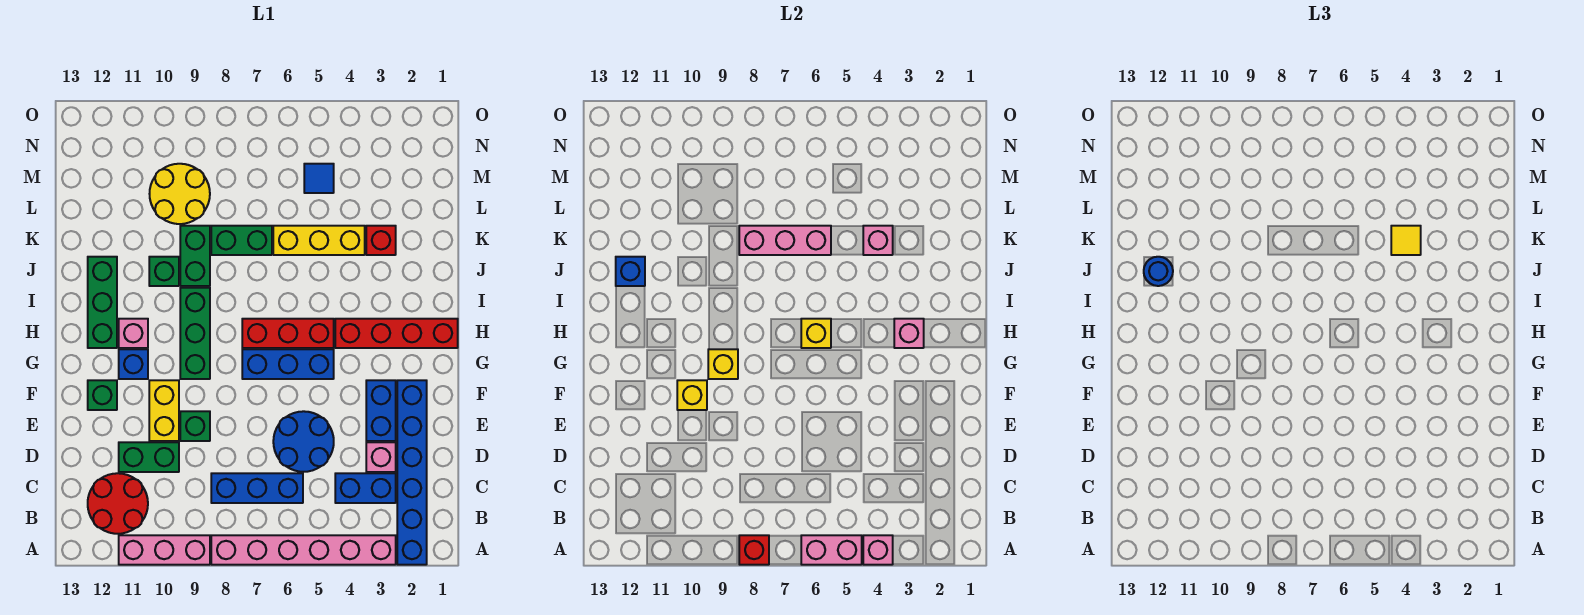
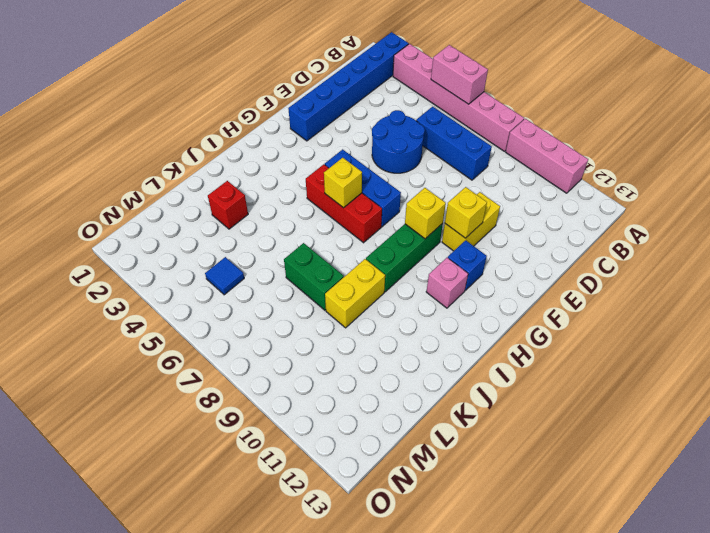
yellow brick J9:K9 level 1 -> green brick J9:K9 level 1
none -> red round brick B11:C12 level 1
none -> blue brick C3:C4 level 1
none -> pink brick D3 level 1
none -> green brick D10:D11 level 1

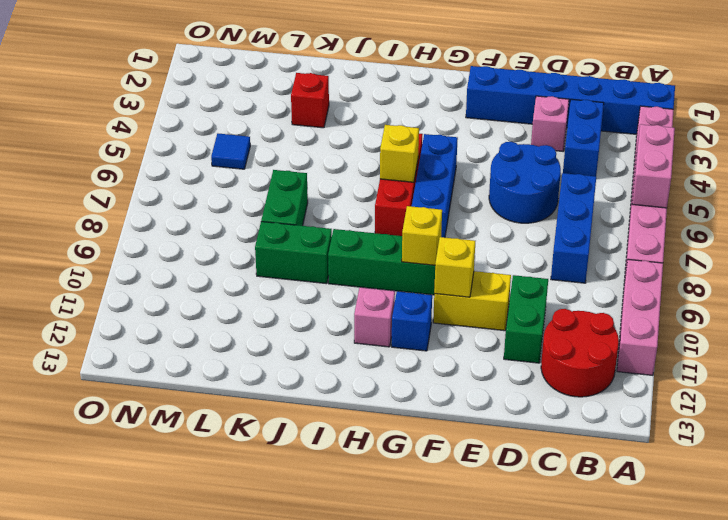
none -> blue brick E3:F3 level 1
none -> green brick E9 level 1
none -> green brick F12 level 1
none -> red brick H1:H4 level 1

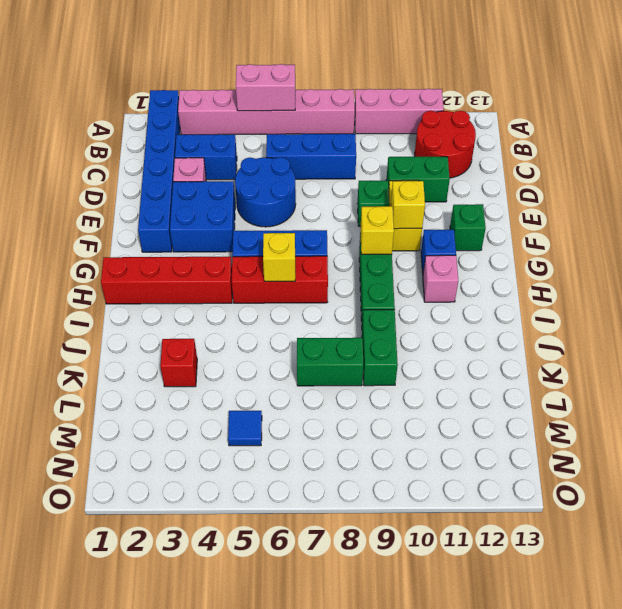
blue brick E3:F4 level 1 -> blue brick E3:F3 level 1
none -> green brick H12:J12 level 1
none -> green brick J10 level 1
none -> yellow brick K4:K6 level 1
none -> yellow round brick L9:M10 level 1

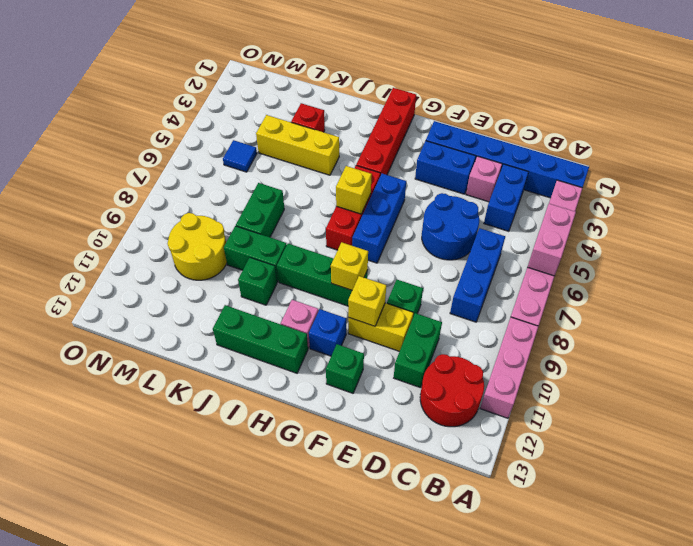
yellow brick J4:L4 level 1 -> yellow brick K4:K6 level 1
none -> pink brick A4 level 2
none -> red brick A8 level 2
none -> pink brick H3 level 2
none -> blue brick J12 level 2

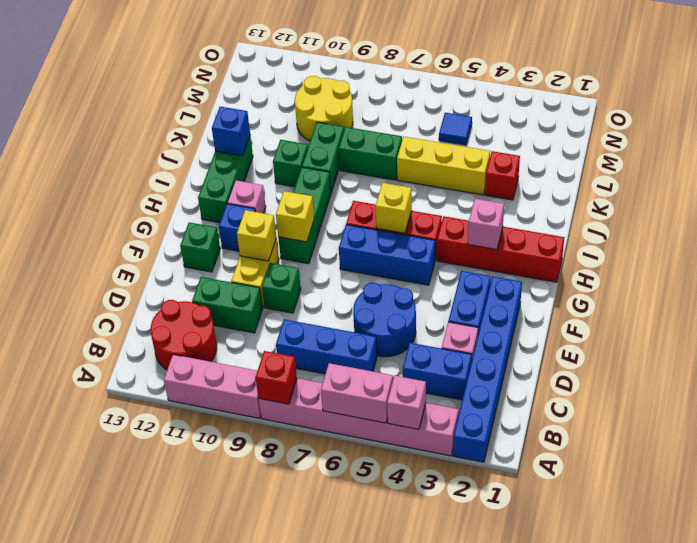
none -> pink brick K4 level 2
none -> pink brick K6:K8 level 2
none -> blue round brick J12 level 3
none -> yellow tile K4 level 3

